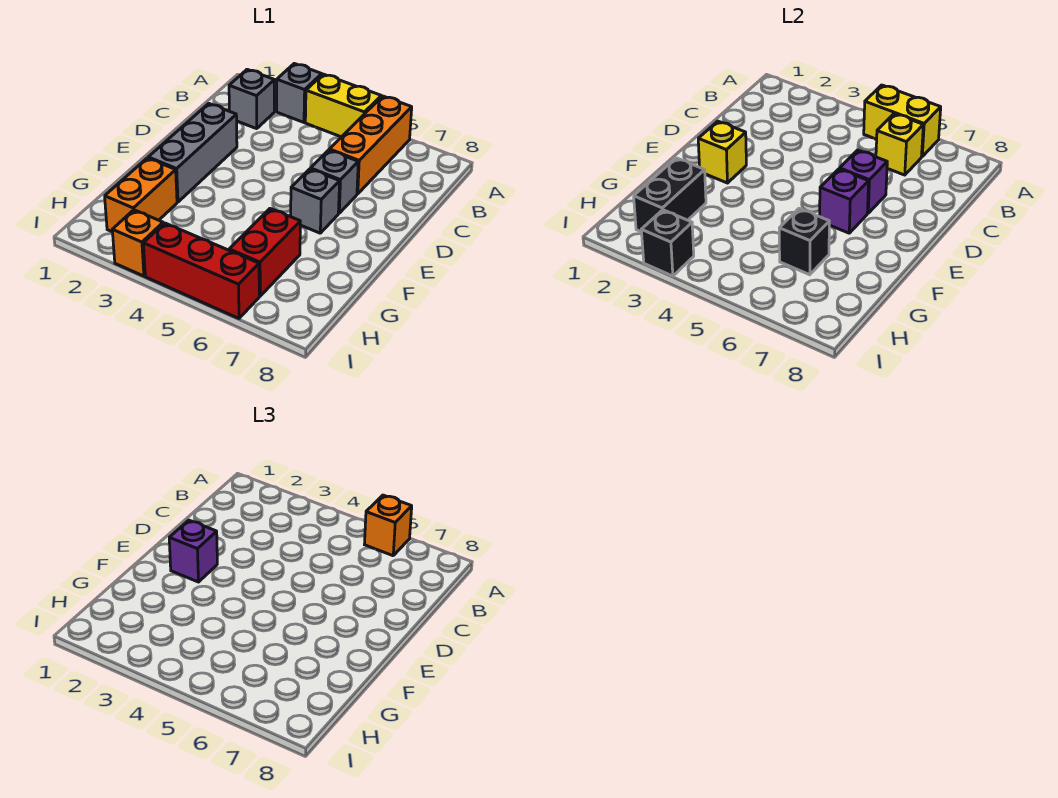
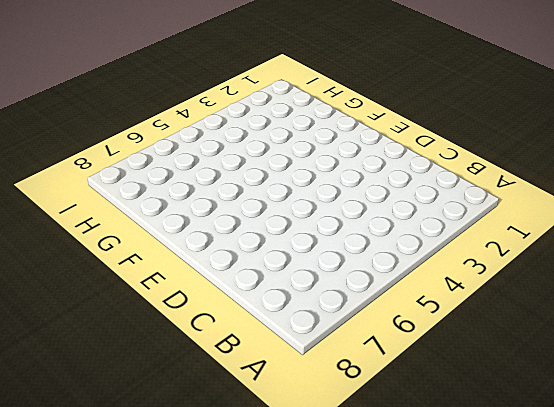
none -> grey brick A3 level 1
none -> yellow brick A4:A5 level 1
none -> orange brick A6:C6 level 1

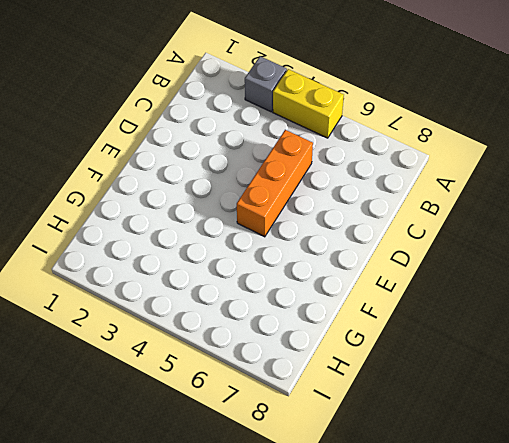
orange brick C5:E5 level 1 -> orange brick A6:C6 level 1
none -> grey brick B2 level 1
none -> grey brick D2:F2 level 1
none -> grey brick D6 level 1

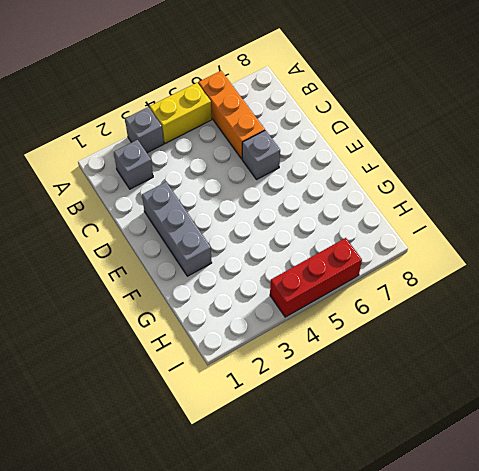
none -> grey brick E6 level 1
none -> orange brick G2:H2 level 1
none -> red brick G6:H6 level 1

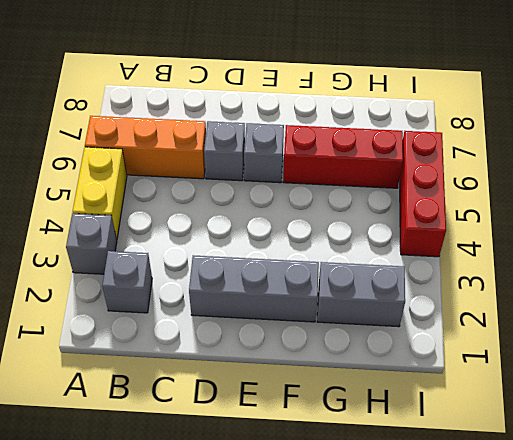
red brick F6:H6 level 1 -> red brick G6:H6 level 1
grey brick G2:H2 level 1 -> orange brick G2:H2 level 1
none -> orange brick I3 level 1
none -> yellow brick A5:A6 level 2
none -> yellow brick B6 level 2

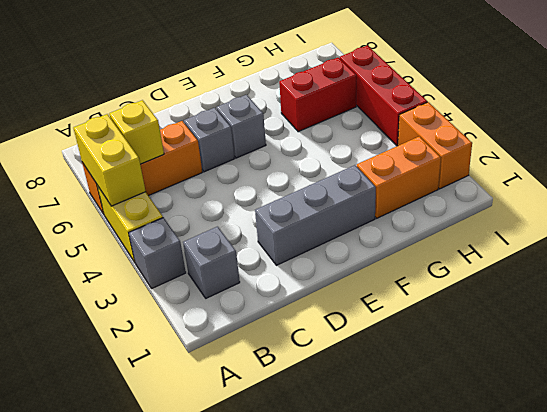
orange brick I2:I3 level 1 -> orange brick I3 level 1
none -> purple brick D6 level 2
none -> yellow brick E2 level 2
none -> purple brick E6 level 2

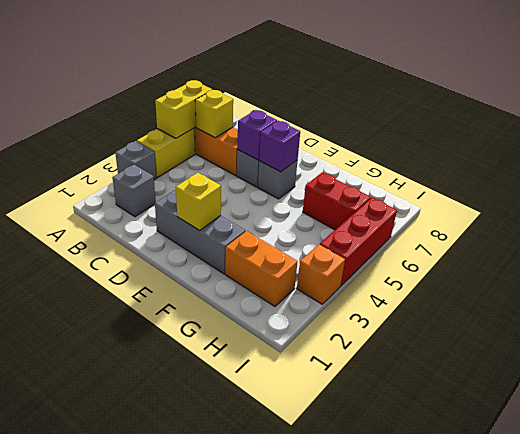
none -> black brick G2:H2 level 2
none -> black brick G6 level 2
none -> black brick I3 level 2

